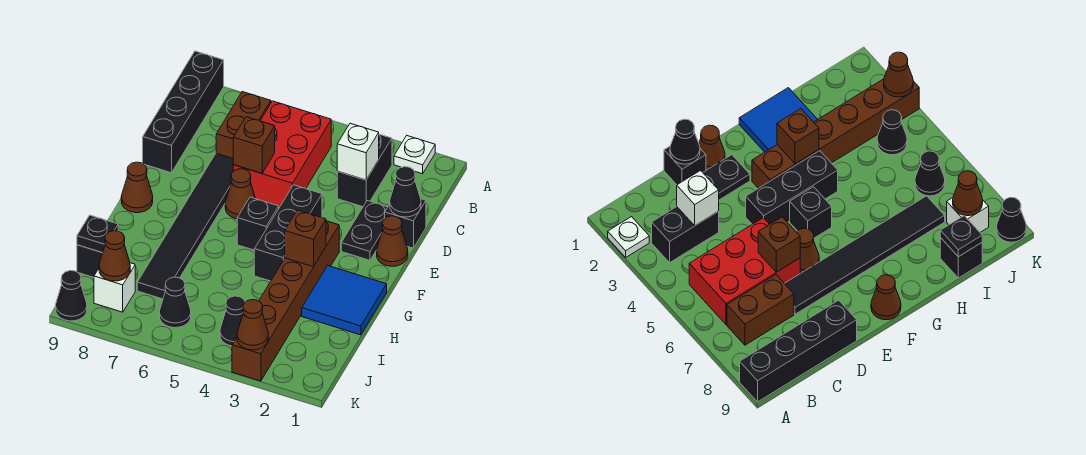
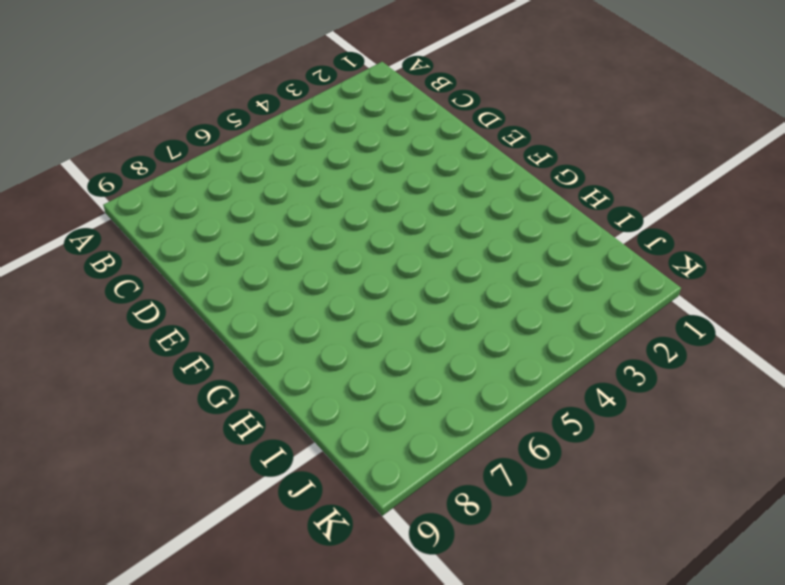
none -> white plate A2 level 1
none -> black brick A9:D9 level 1
none -> black brick B3:C3 level 1

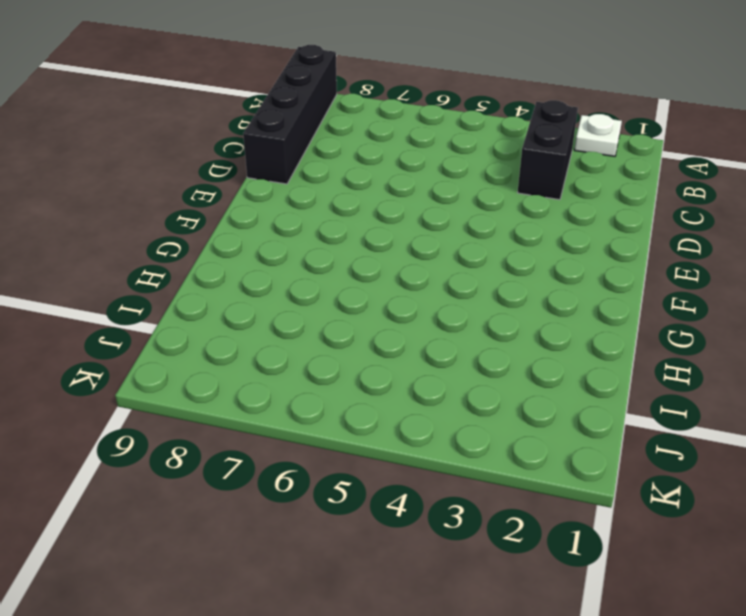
none -> red brick B5:D6 level 1
none -> brown brick B7:C7 level 1
none -> black brick D1 level 1

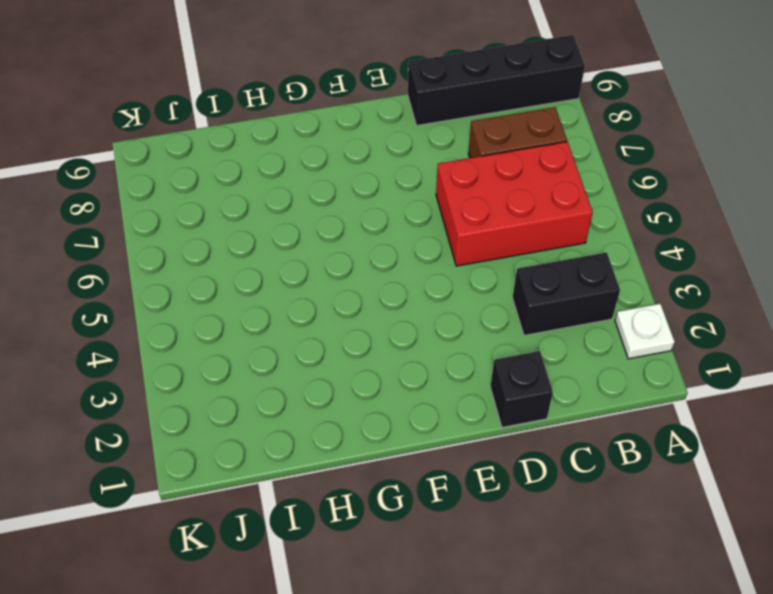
none -> black plate D2:E2 level 1
none -> black tile D7:I7 level 1
none -> brown cone E1 level 1

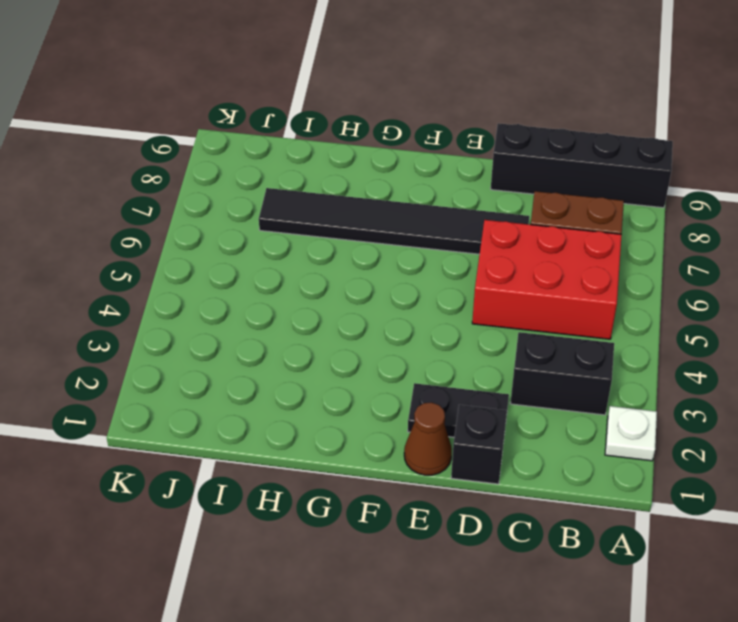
none -> black brick E4:G4 level 1
none -> brown cone E6 level 1
none -> brown brick F3:K3 level 1

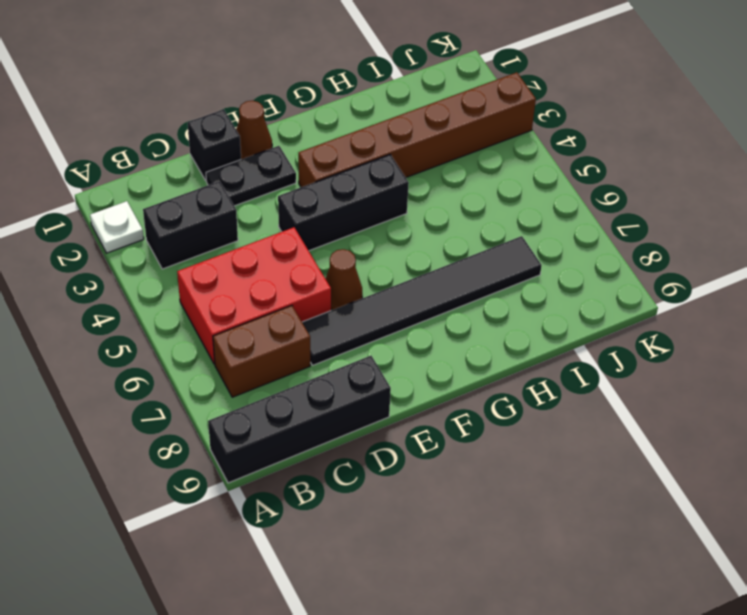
none -> black brick F5 level 1
none -> brown cone F9 level 1
none -> blue tile G1:H2 level 1

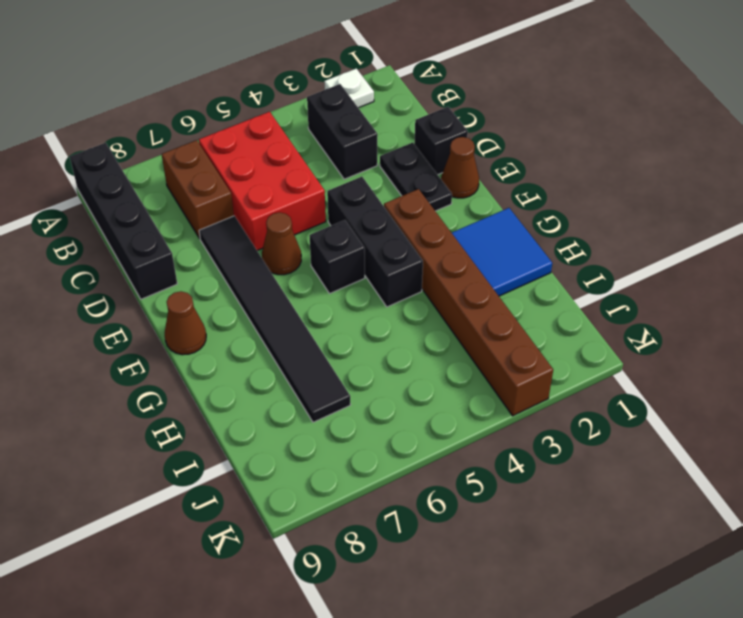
none -> black brick I9 level 1
none -> black cone J4 level 1
none -> black cone J6 level 1

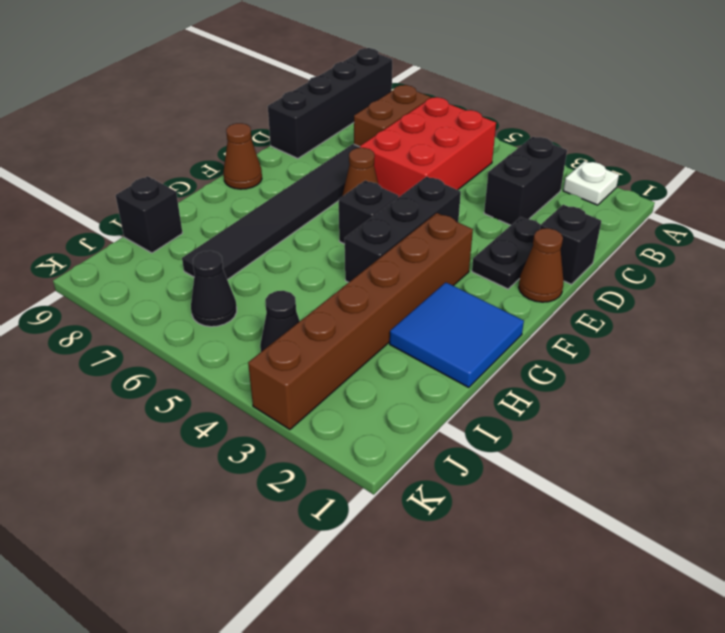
none -> white brick J8 level 1
none -> black cone K9 level 1
none -> white brick C3 level 2

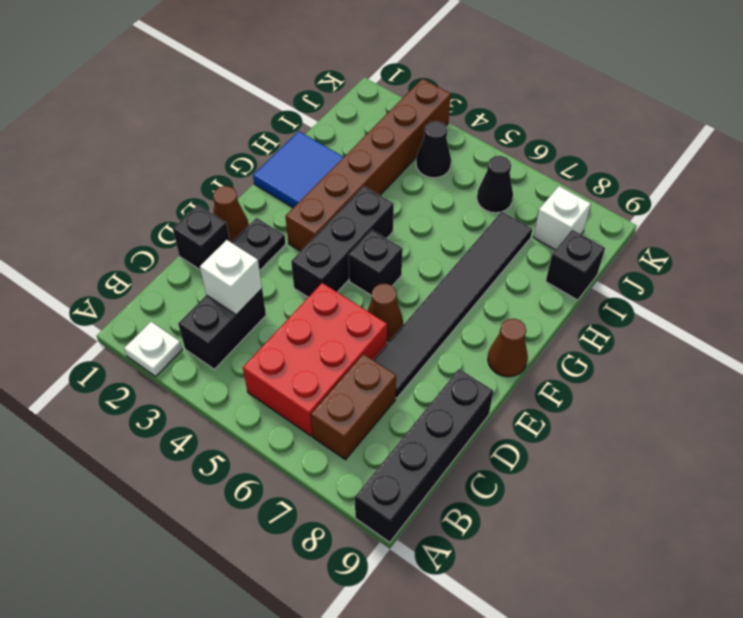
none -> black cone K9 level 1
none -> black cone D1 level 2
none -> brown brick D6 level 2

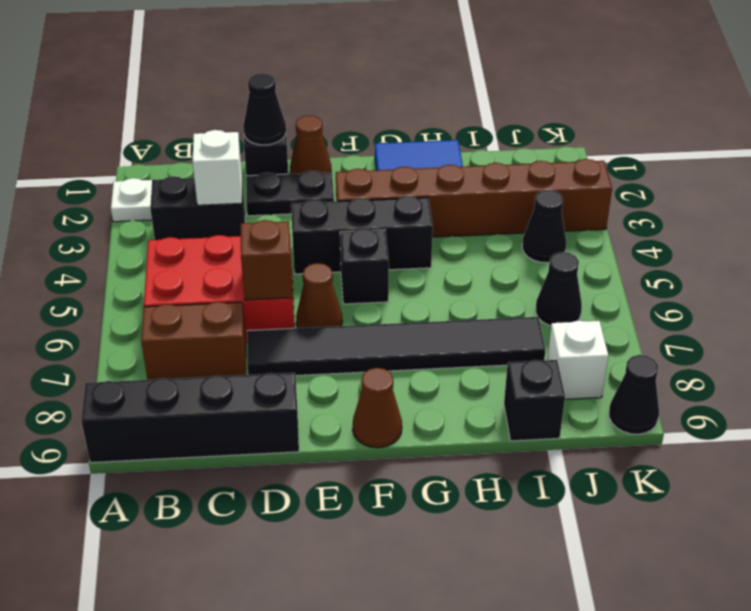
none -> brown brick G3 level 2
none -> black plate I9 level 2
none -> brown cone J8 level 2

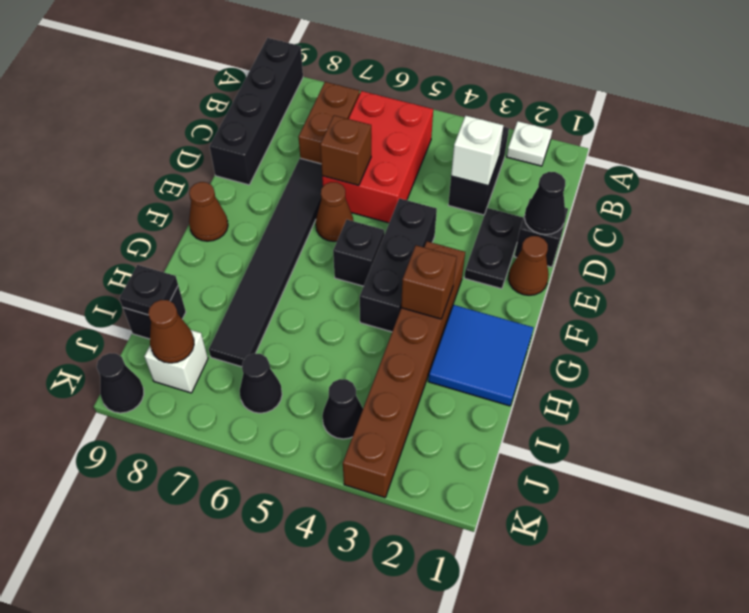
none -> brown cone K3 level 2

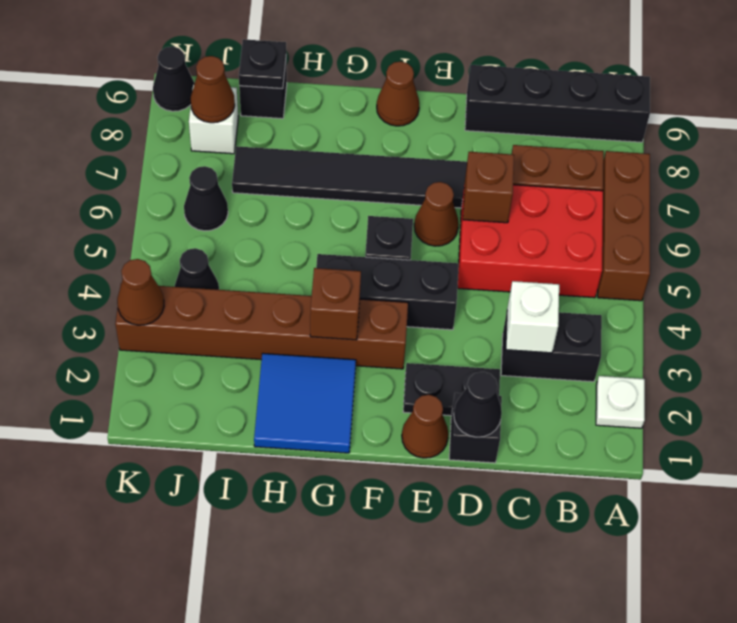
brown brick A5:A7 level 1 -> none

